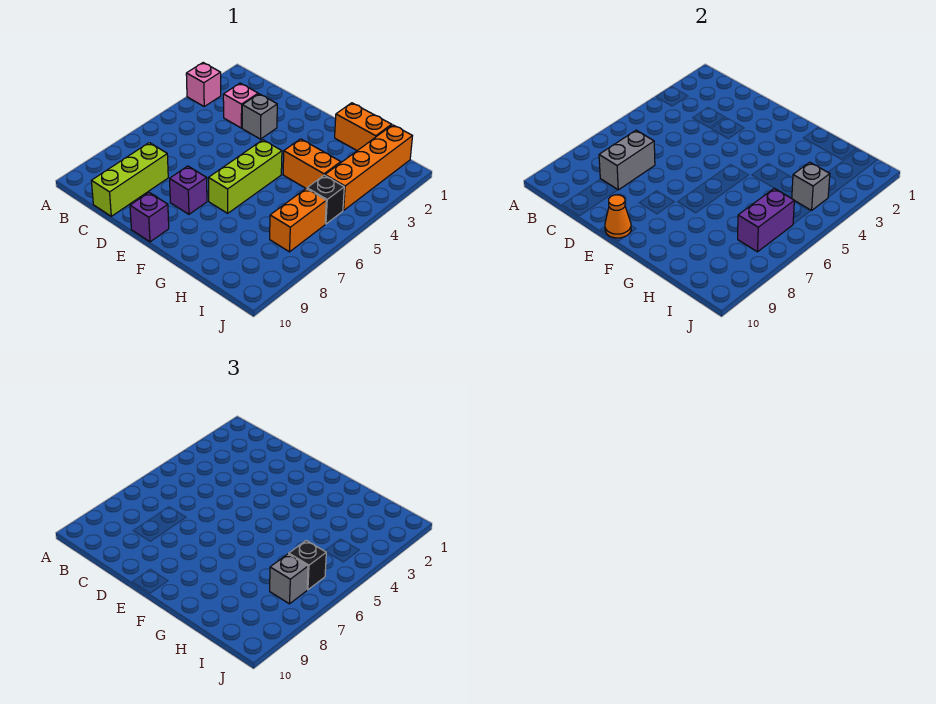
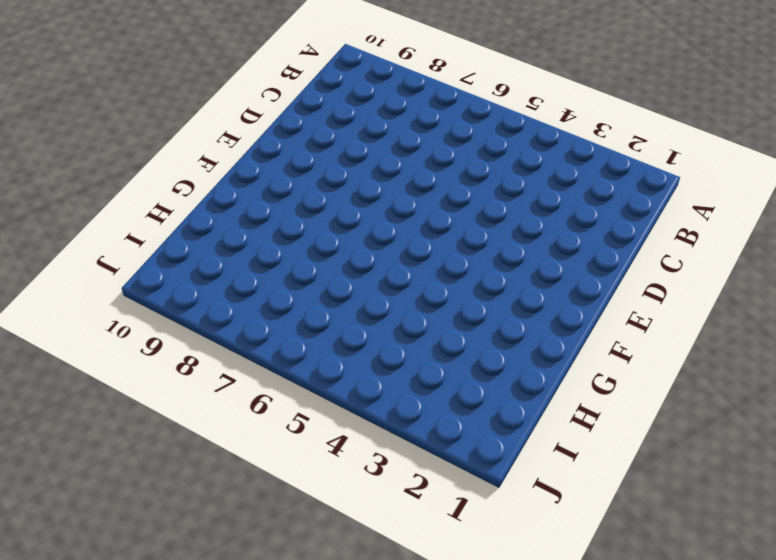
none -> pink brick A3 level 1
none -> pink brick C3 level 1
none -> lime brick C8:C10 level 1

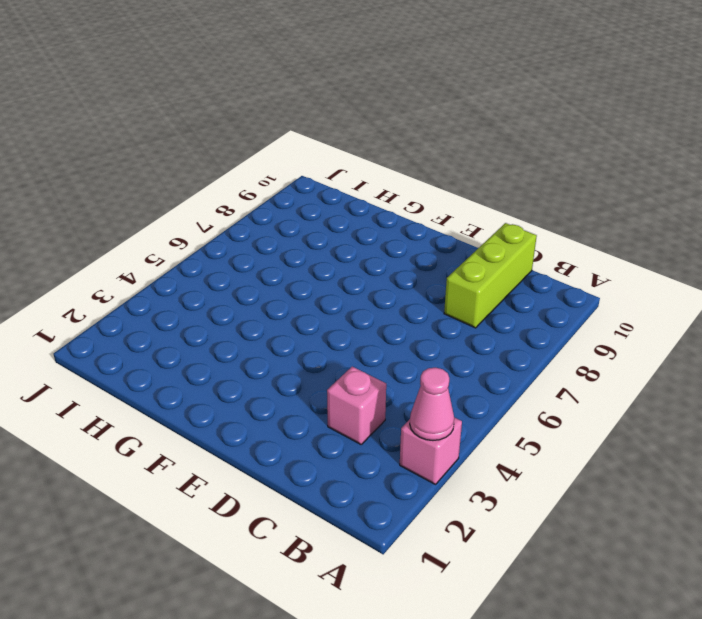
pink cone A3 level 2 -> none
none -> grey brick D3 level 1
none -> purple brick E8 level 1
none -> purple brick E10 level 1

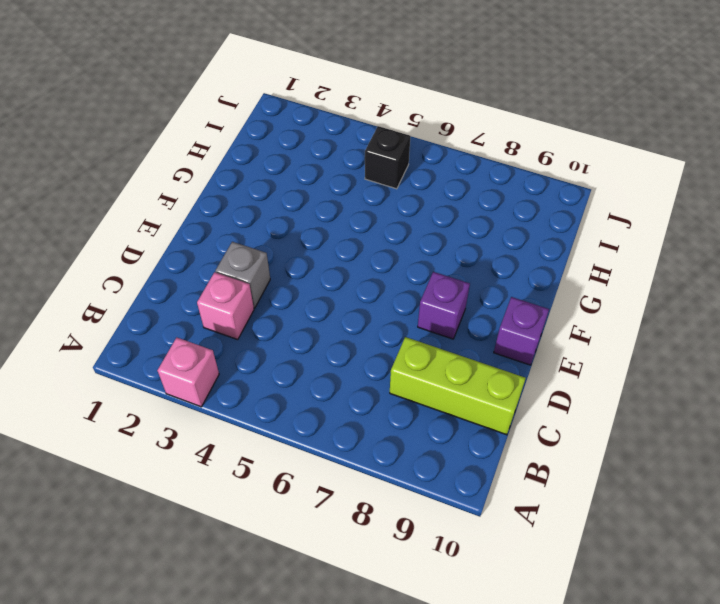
none -> lime brick F5:F7 level 1
none -> orange brick G1:H1 level 1
none -> orange brick G4:H4 level 1

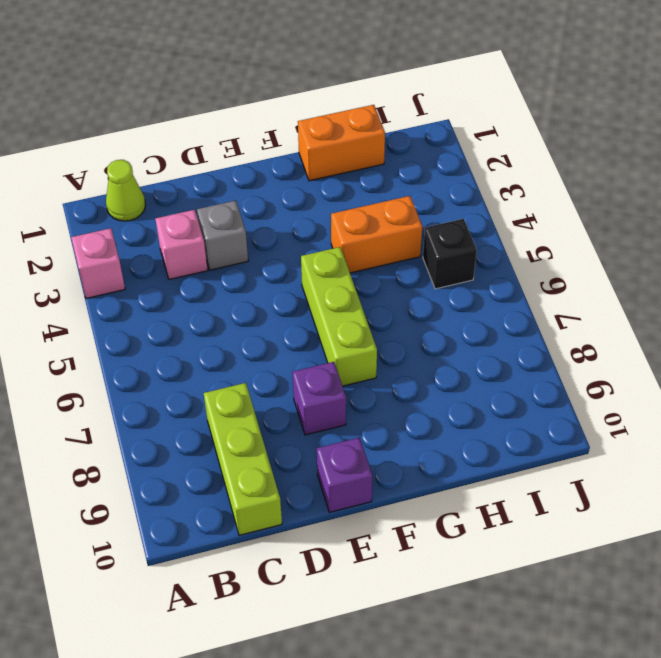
lime cone B1 level 1 -> none
none -> orange brick I1:I4 level 1
none -> orange brick I6:I7 level 1
none -> grey brick C7:C8 level 2

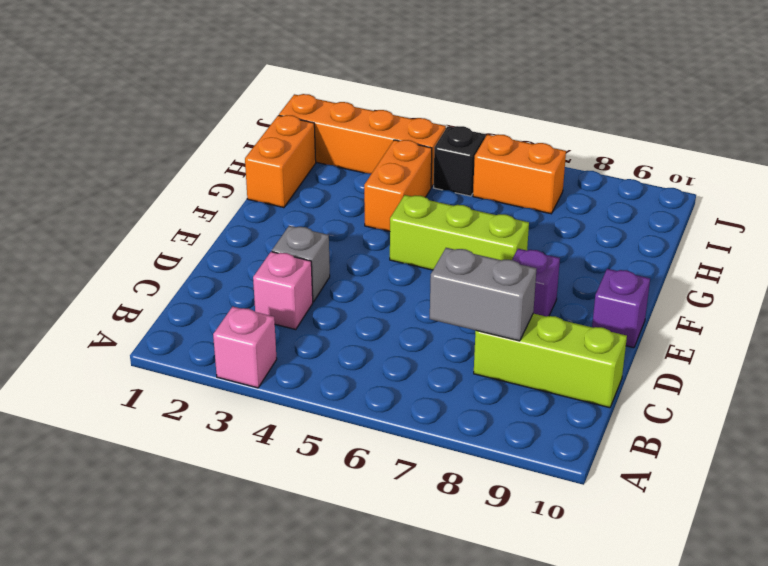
none -> orange cone E10 level 2
none -> grey brick I4 level 2
none -> purple brick I6:I7 level 2

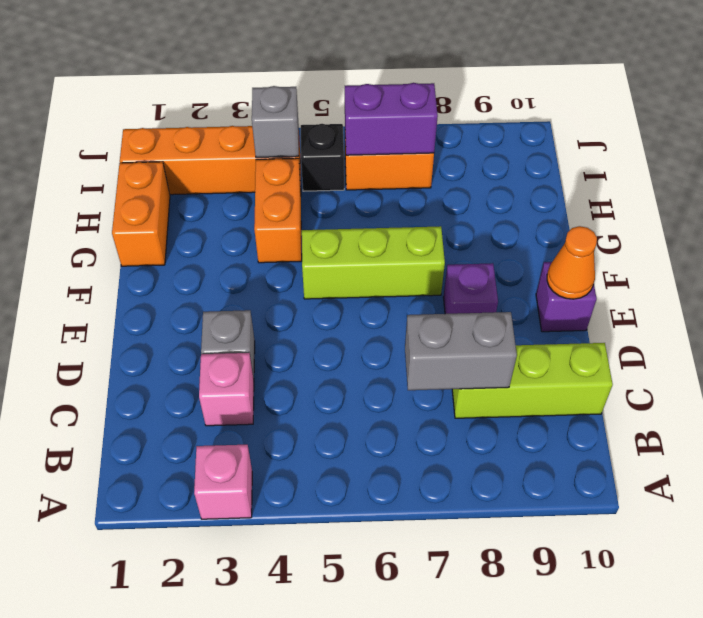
none -> black brick I6 level 3
none -> grey brick I7 level 3

